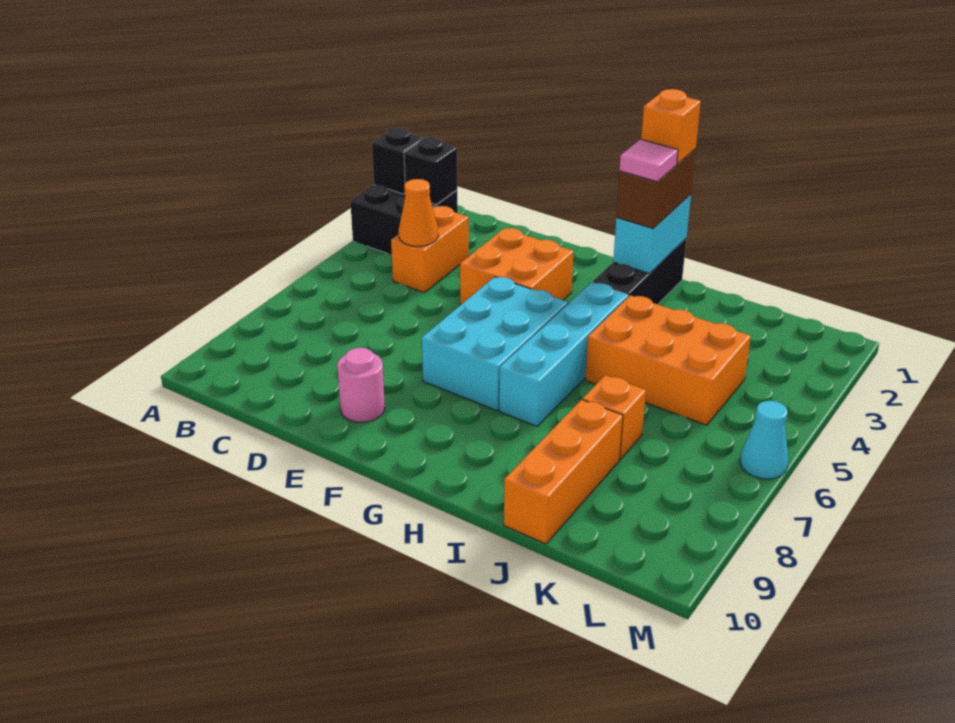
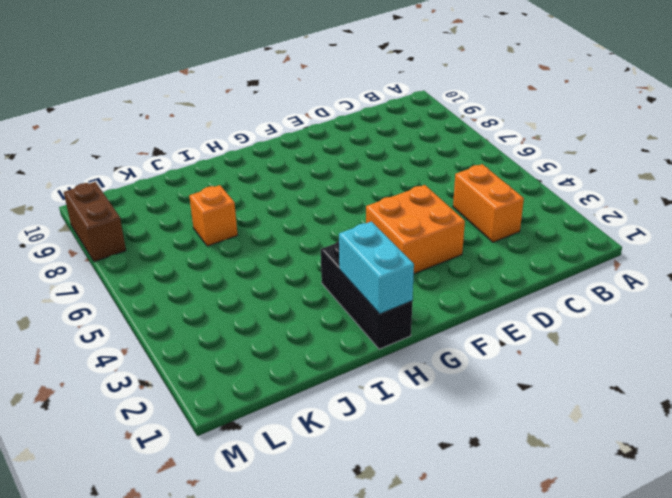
brown brick M8:M9 level 1 -> brown brick H1:H2 level 3
none -> black brick A2:B3 level 1
none -> pink round brick E9 level 1
none -> cyan brick F5:G7 level 1

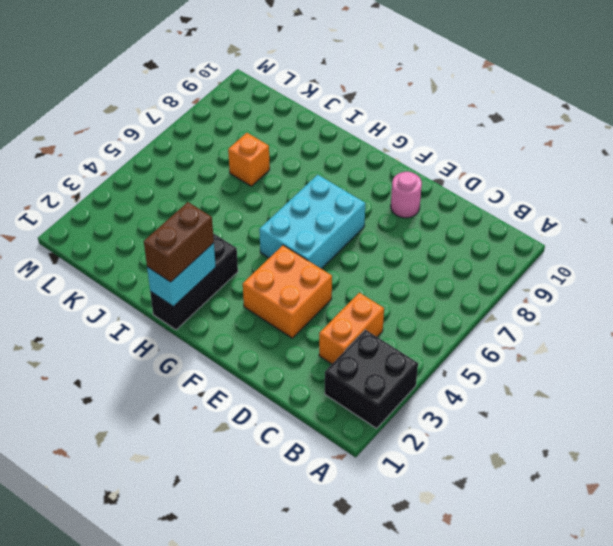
none -> cyan brick H4:H7 level 1
none -> orange brick I4:K5 level 1
none -> orange brick J8:J10 level 1

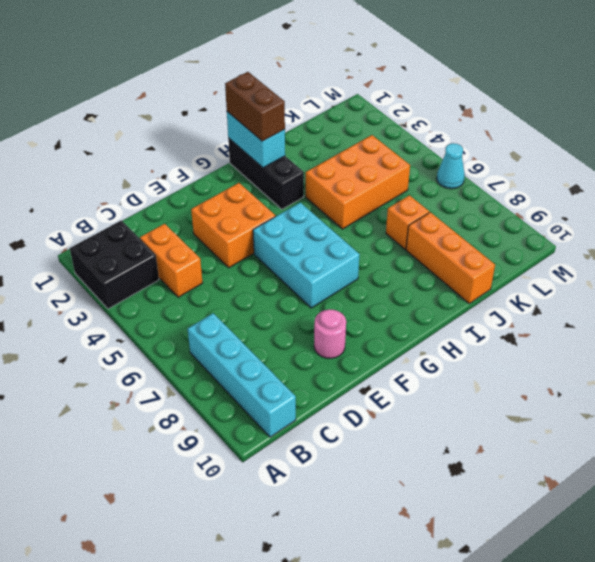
cyan brick B7:B10 level 1 -> cyan brick H4:H7 level 1
none -> black brick A2 level 2
none -> black brick B2 level 2
none -> orange cone C4 level 2

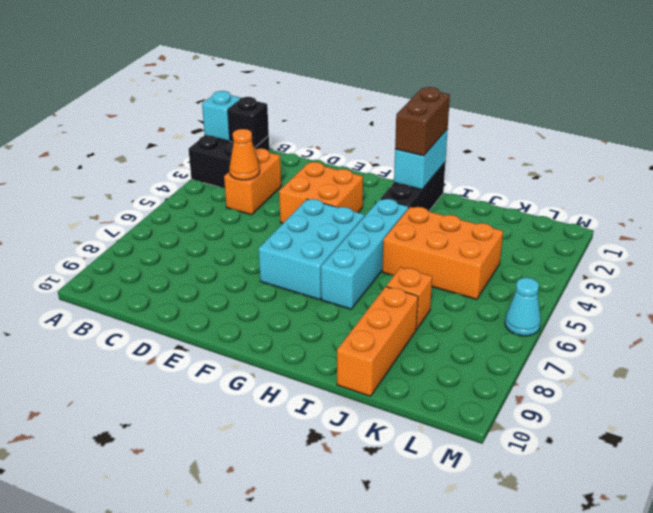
cyan brick A2 level 2 -> black brick A2 level 2
none -> pink round brick E9 level 1
none -> orange brick H1 level 4
none -> pink tile H2 level 4

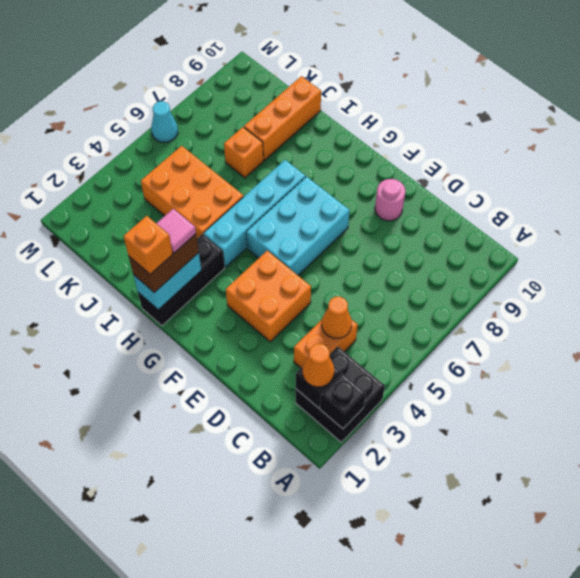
orange cone B2 level 3 -> none

